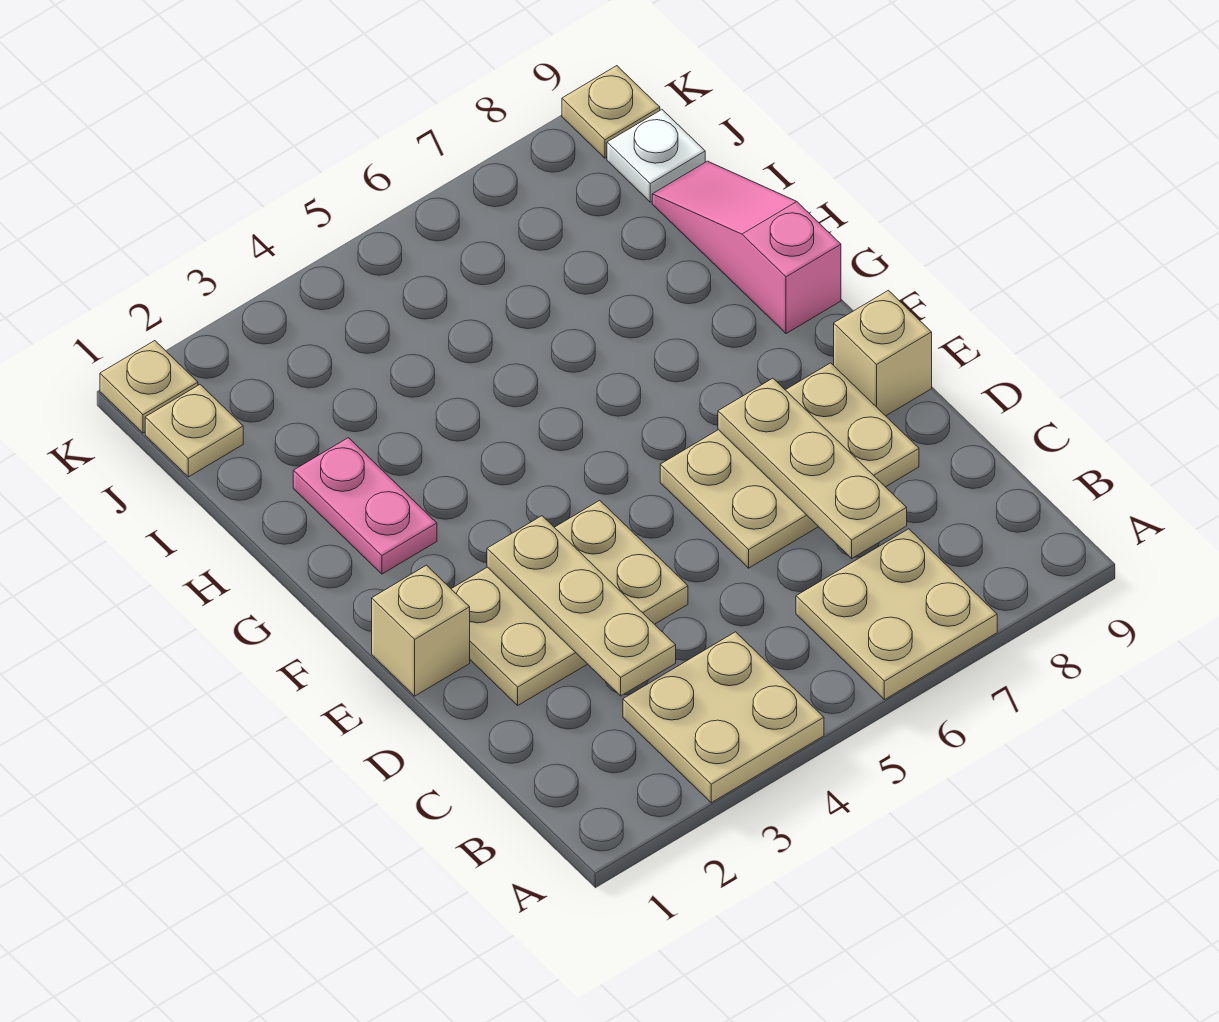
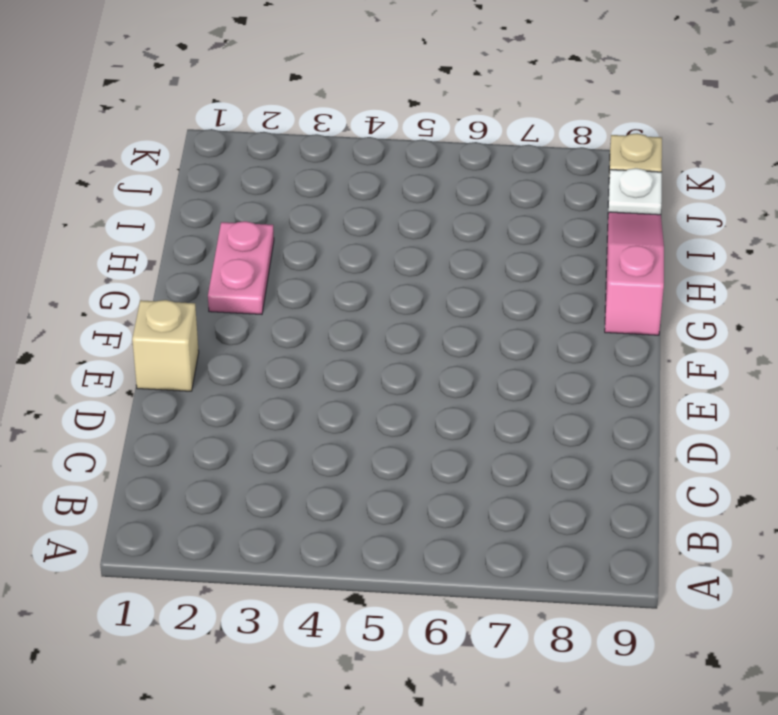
none -> tan plate A3:B4 level 1
none -> tan plate A6:B7 level 1
none -> tan plate D2:E4 level 1

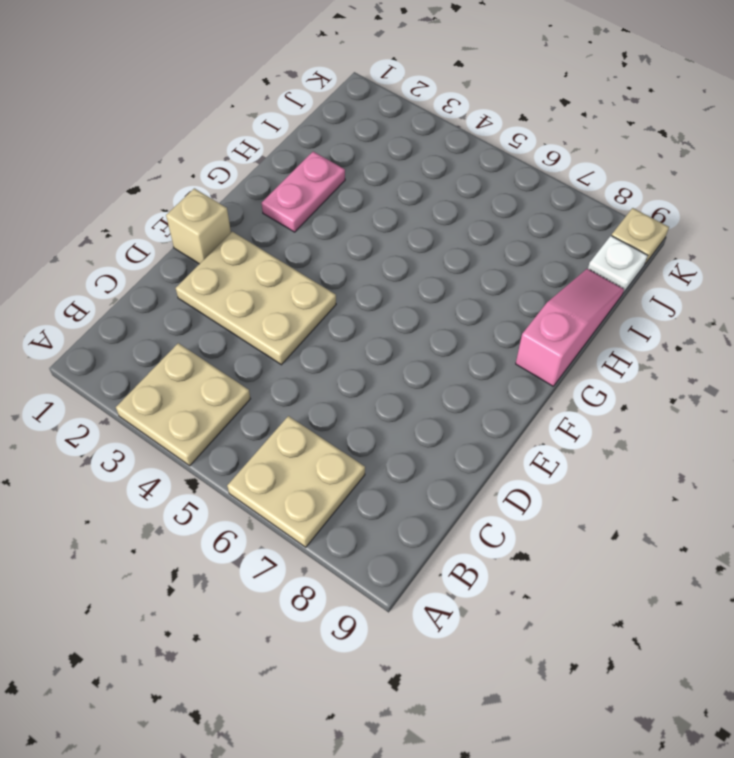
none -> tan plate D6:E8 level 1
none -> tan brick E9 level 1
none -> tan plate J1 level 1

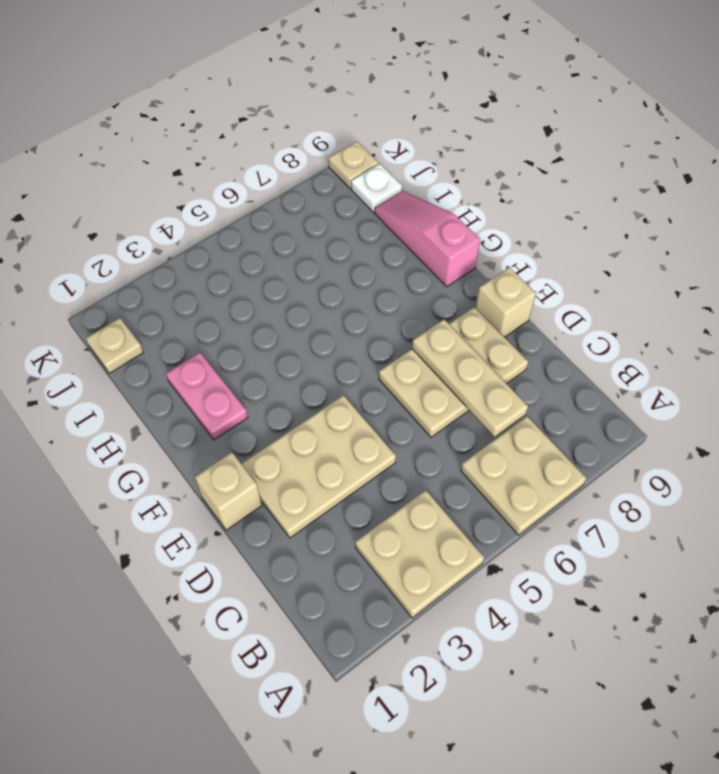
none -> tan plate K1 level 1
none -> tan plate C3:E3 level 2

